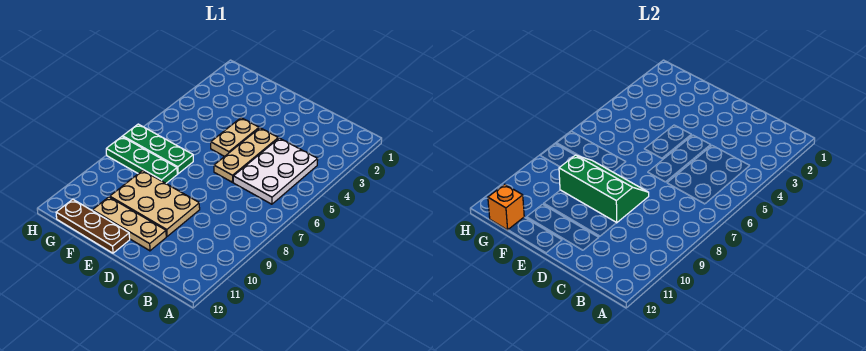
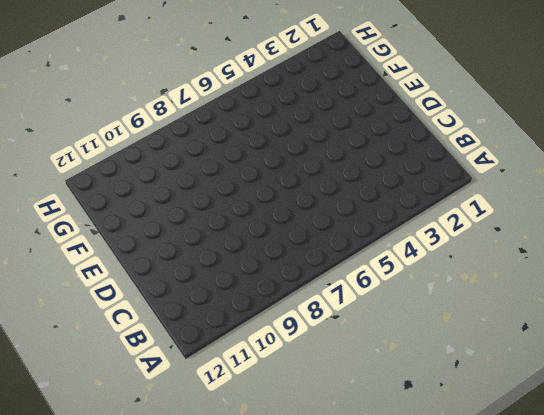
none -> white plate B4:C6 level 1
none -> tan plate D4:D6 level 1

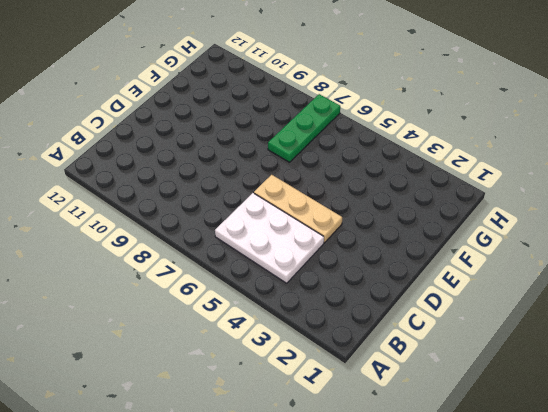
none -> tan plate D9:F10 level 1
none -> tan plate D11:F11 level 1

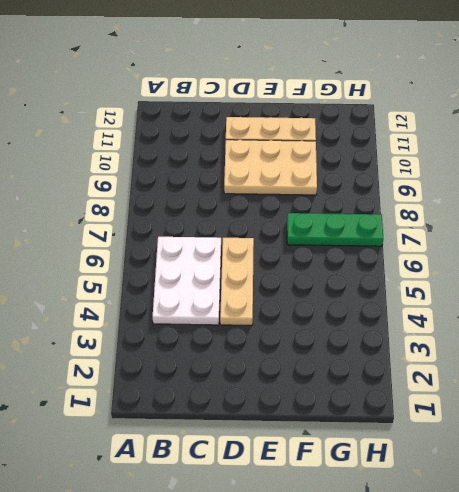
none -> tan plate E4:E5 level 1
none -> brown plate E12:G12 level 1

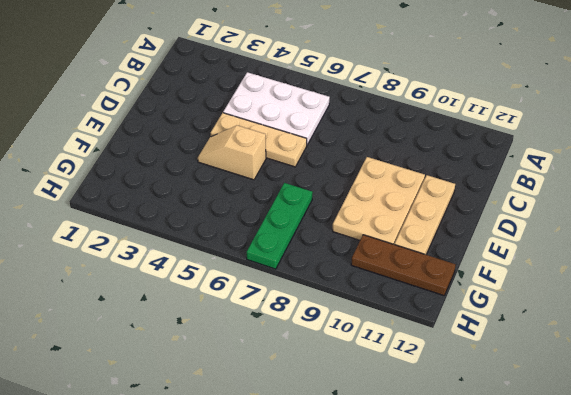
tan slope E4:E5 level 1 top 5 -> tan plate E4:E5 level 1
brown plate G10:G12 level 1 -> brown plate E12:G12 level 1
none -> green plate F8:H8 level 1
none -> green slope D8:F9 level 2 top 9

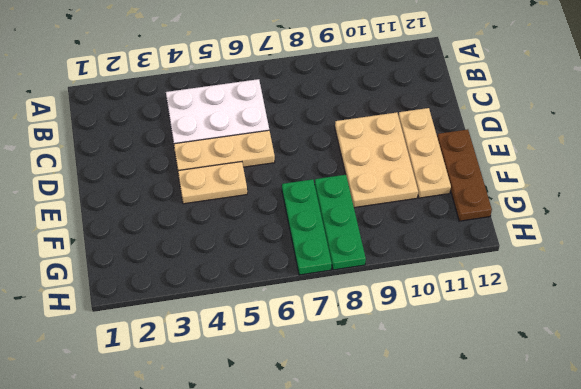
none -> green slope D8:F9 level 2 top 9
none -> orange brick G12 level 2

